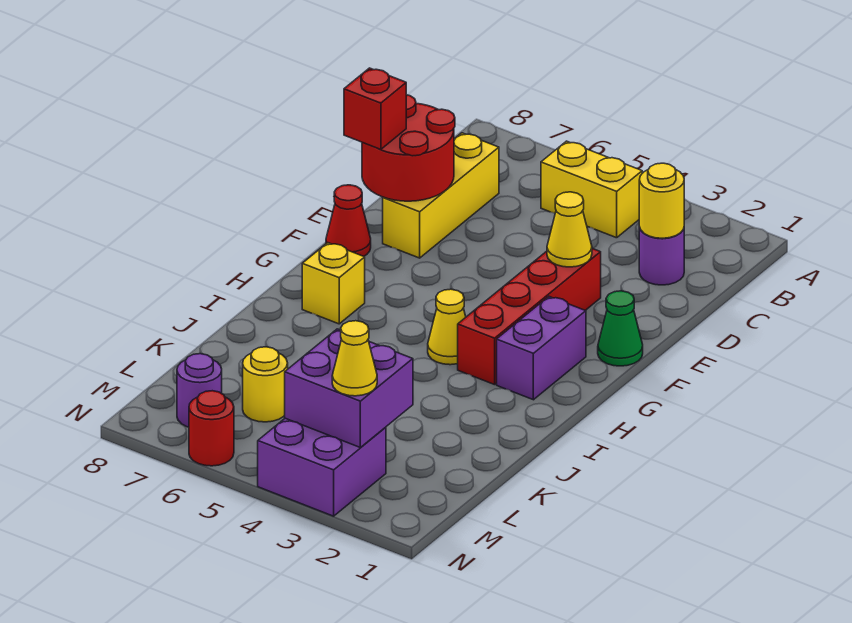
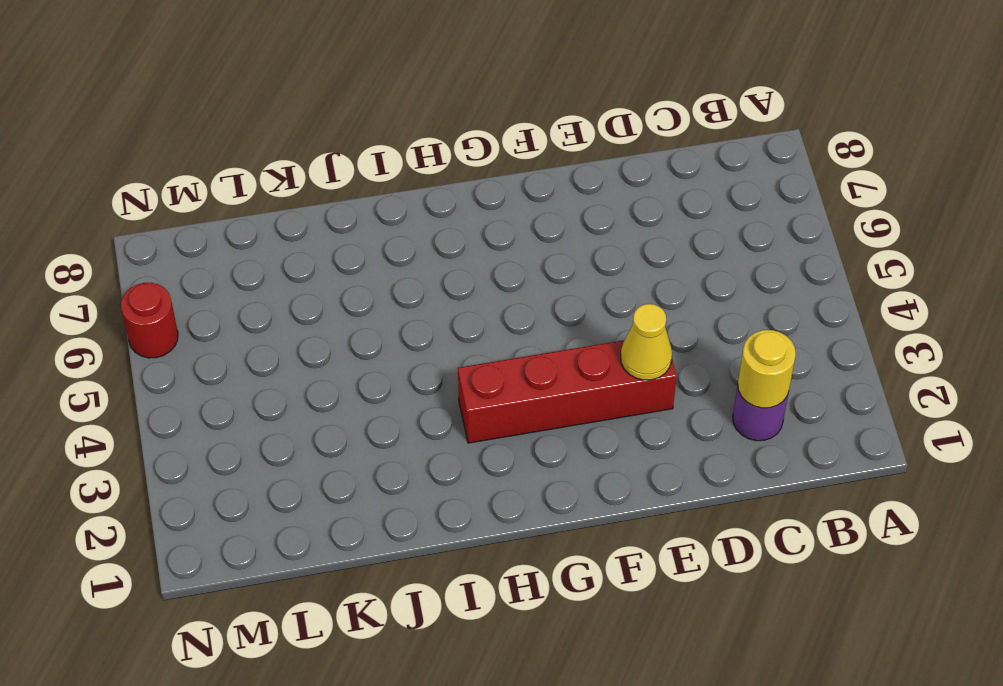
none -> yellow brick B4:B5 level 1
none -> yellow brick C7:E7 level 1
none -> green cone F1 level 1

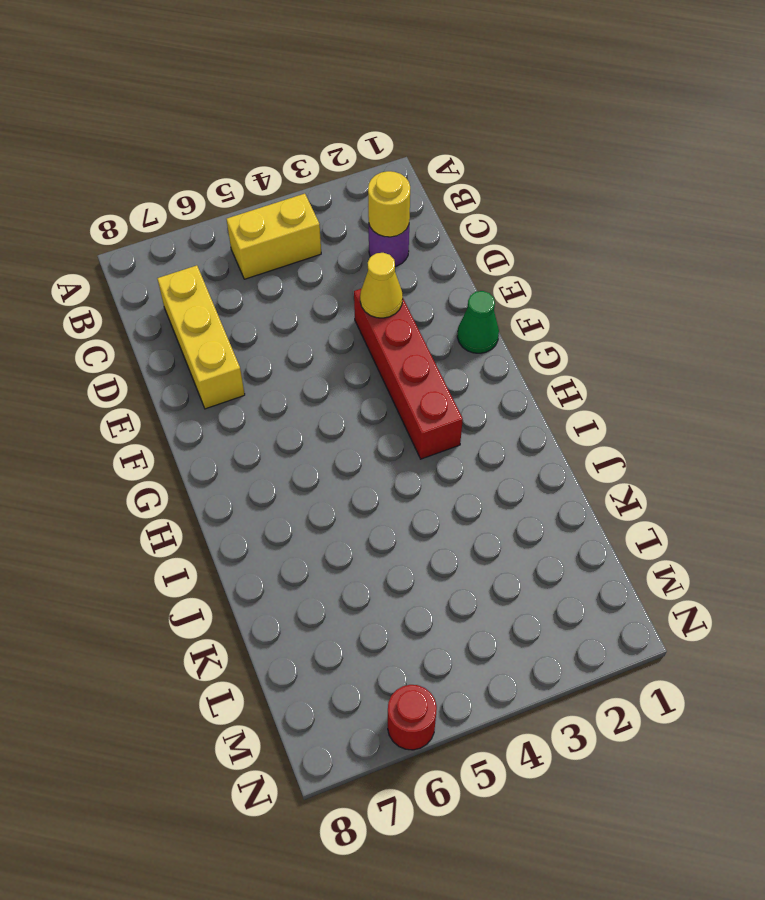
none -> red cone F8 level 1
none -> purple brick G2:H2 level 1
none -> yellow cone H4 level 1

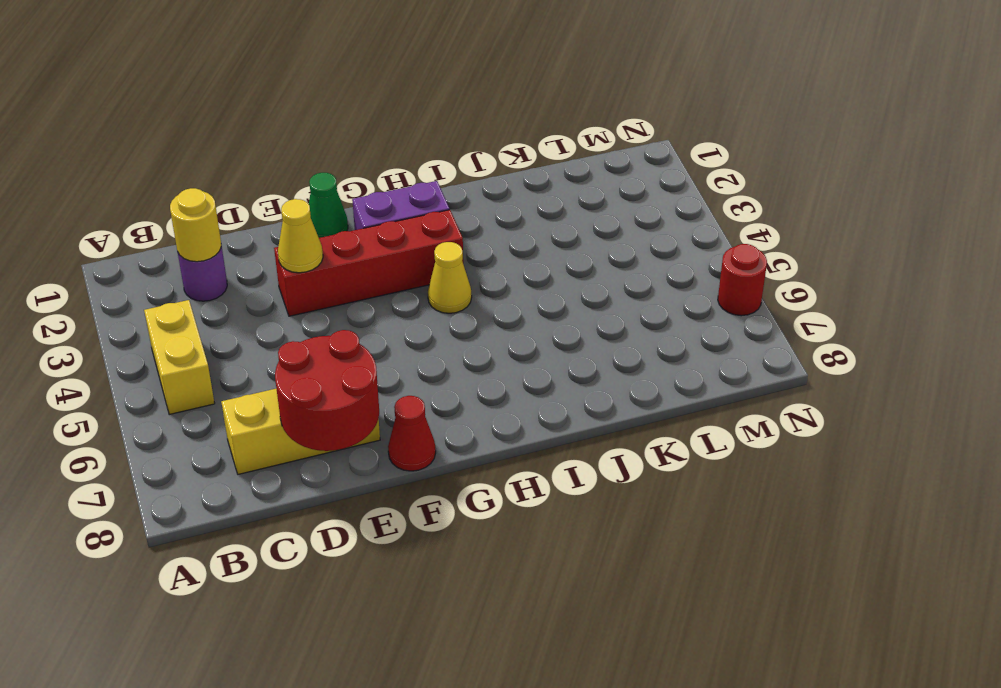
none -> yellow brick H7 level 1
none -> yellow round brick L6 level 1
none -> purple brick M3:N4 level 1

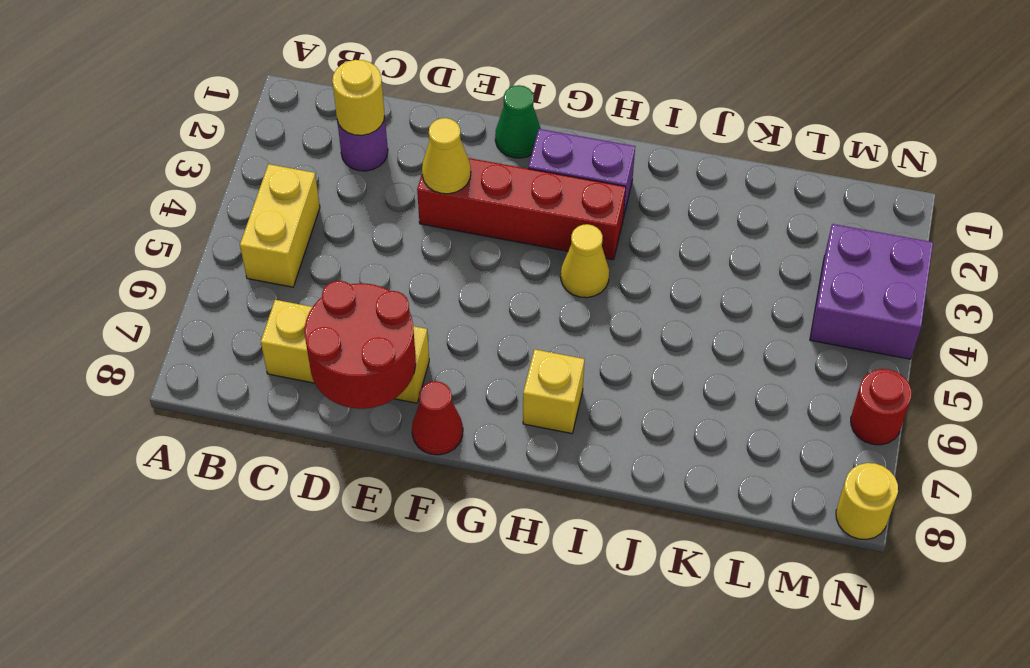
yellow round brick N8 level 1 -> yellow round brick L6 level 1
none -> purple round brick M7 level 1
none -> purple brick L3:M4 level 2
none -> red brick E8 level 3

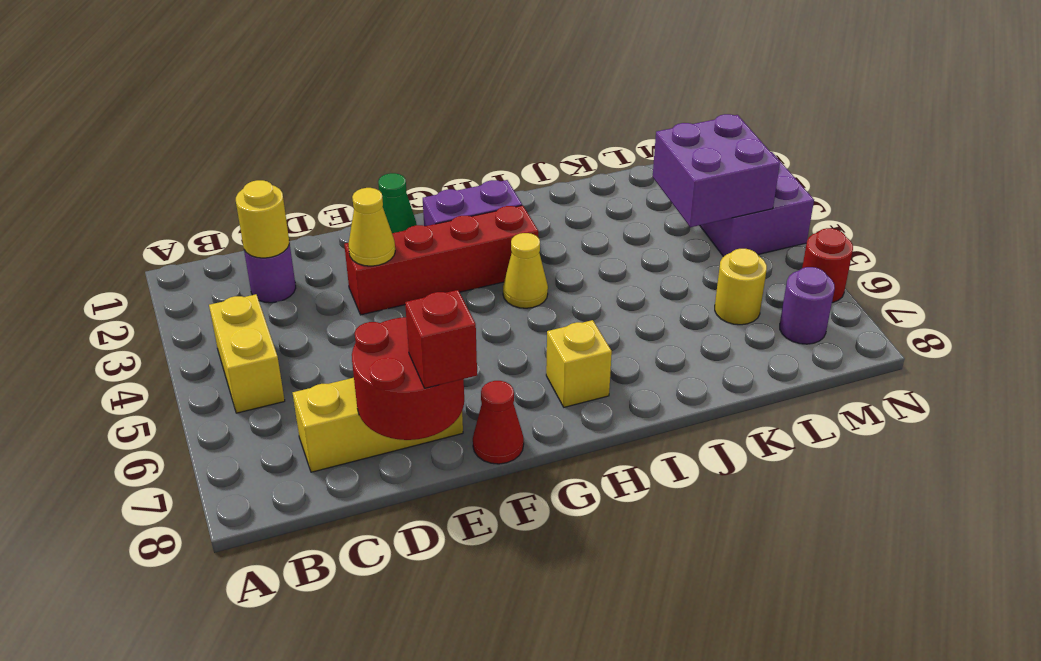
none -> yellow cone M3 level 3

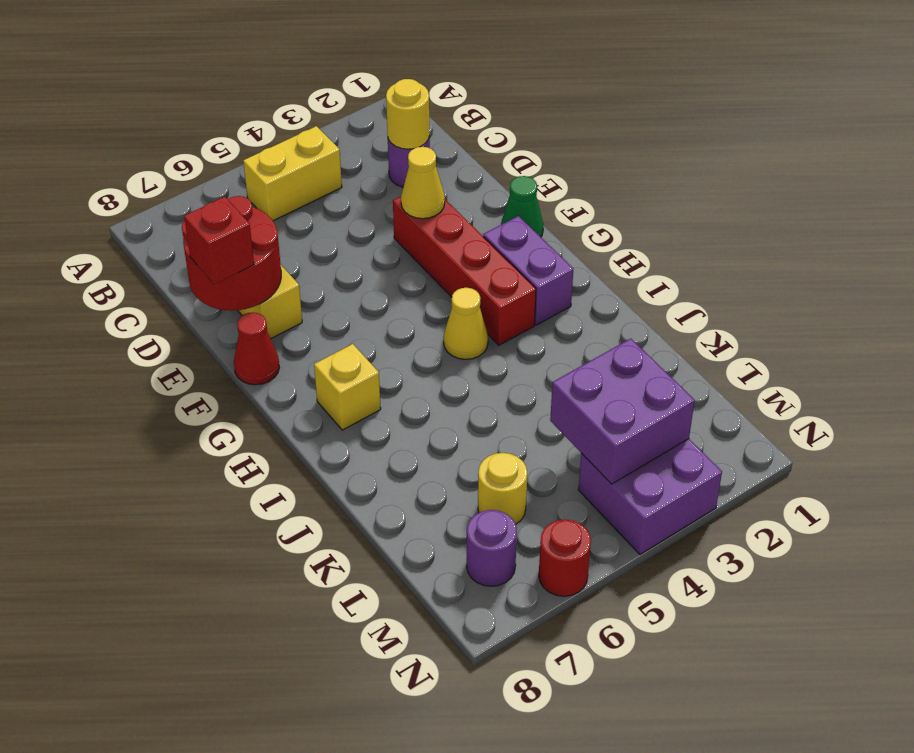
none -> yellow cone M3 level 3

